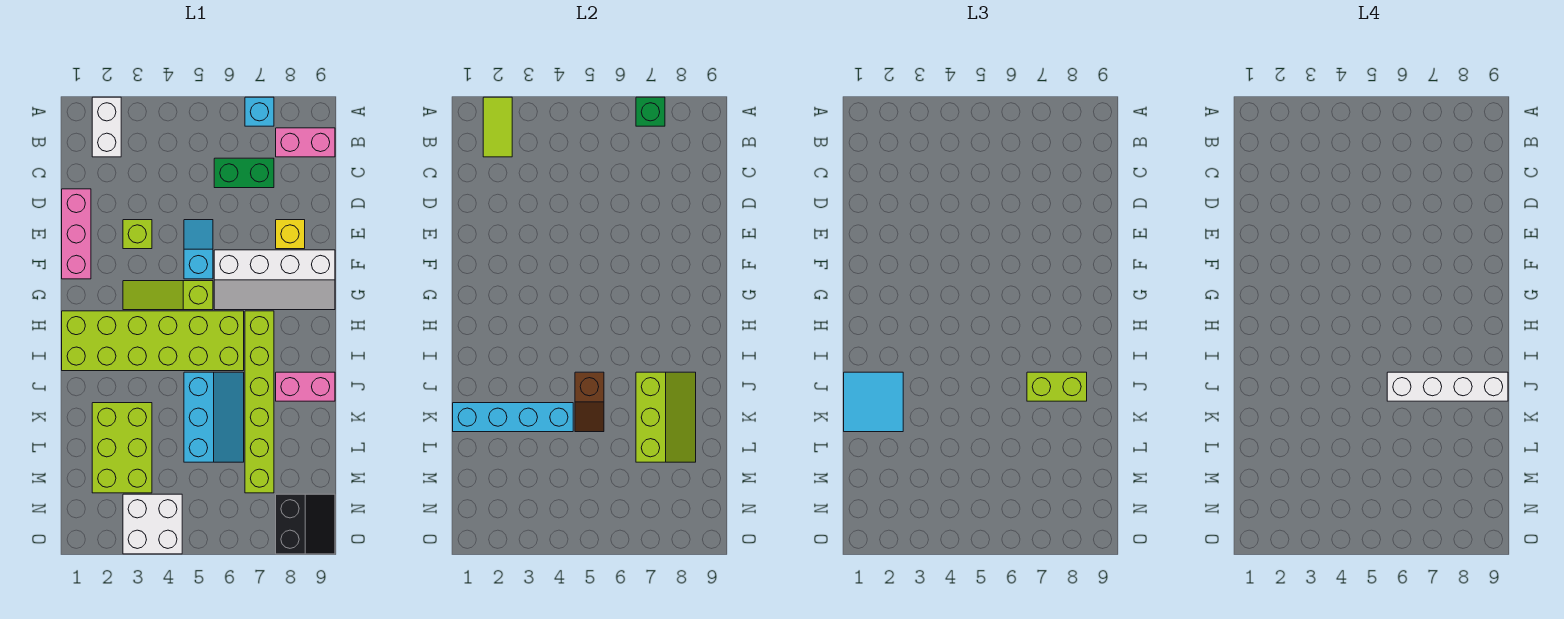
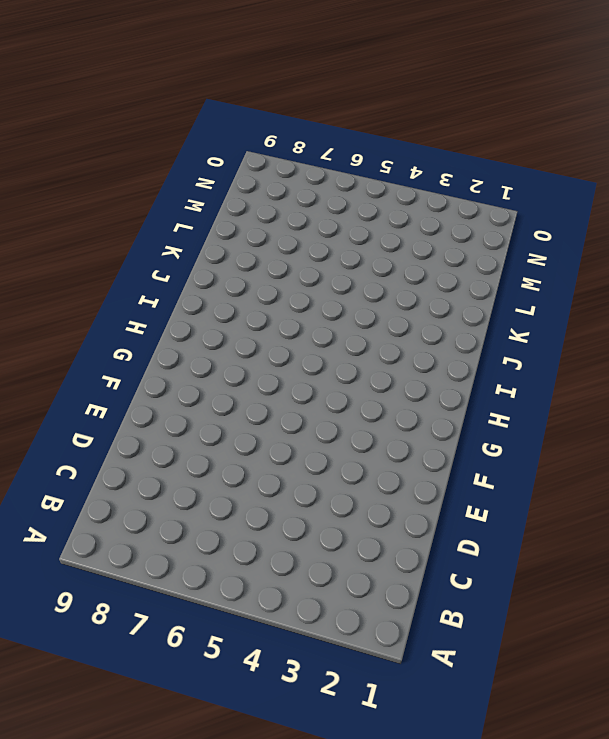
none -> white brick A2:B2 level 1
none -> cyan brick A7 level 1
none -> pink brick B8:B9 level 1

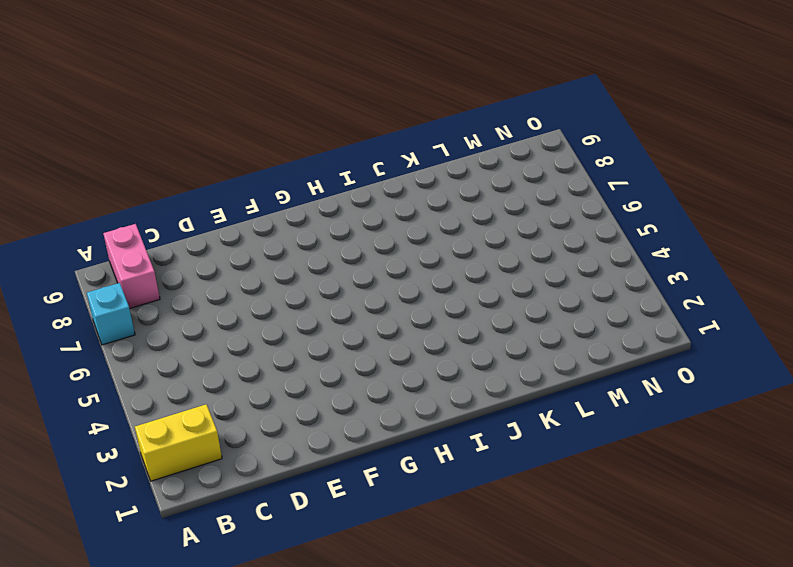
yellow brick A2:B2 level 1 -> white brick A2:B2 level 1
none -> green brick C6:C7 level 1
none -> pink brick D1:F1 level 1
none -> lime brick E3 level 1

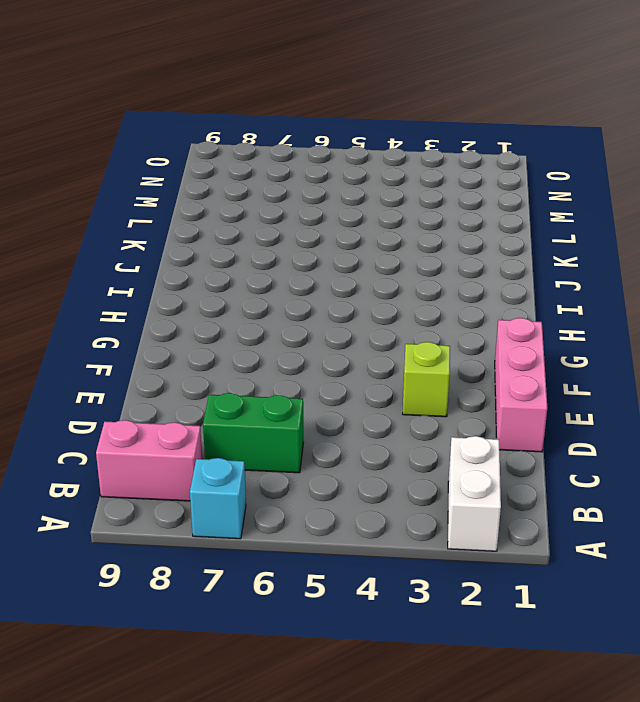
none -> cyan slope E5:F5 level 1 top F
none -> yellow brick E8 level 1
none -> white slope F6:G9 level 1 top F

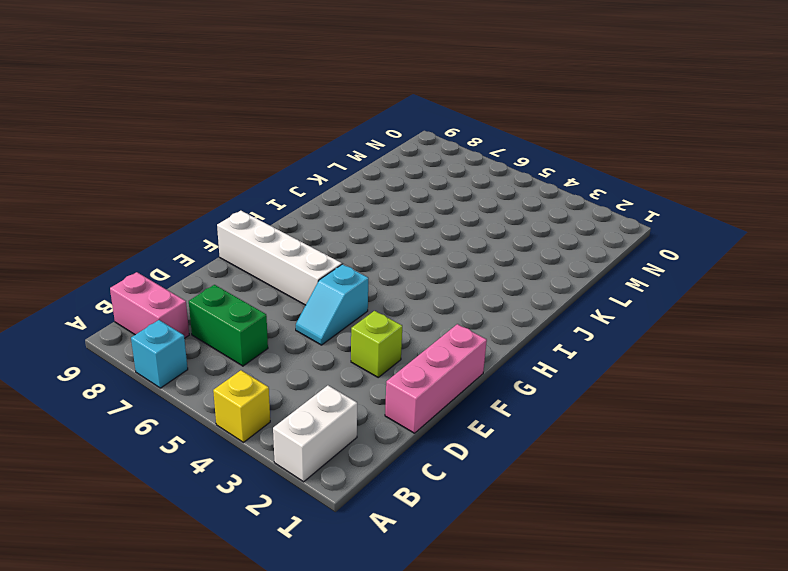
yellow brick A4 level 1 -> yellow brick E8 level 1
none -> lime slope G3:G5 level 1 top 5
none -> lime brick H1:I6 level 1
none -> lime brick H7:M7 level 1

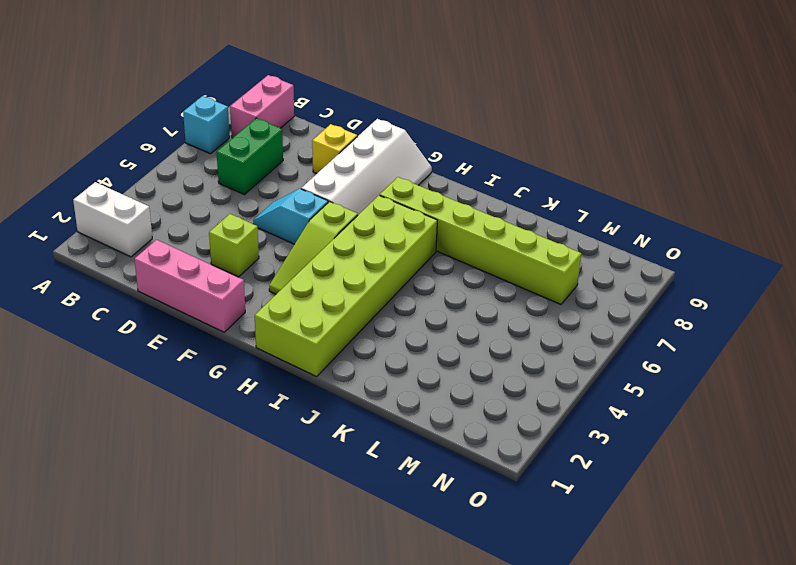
none -> cyan slope J5:L6 level 1 top 5
none -> pink brick J8:J9 level 1
none -> lime brick K2:M3 level 1

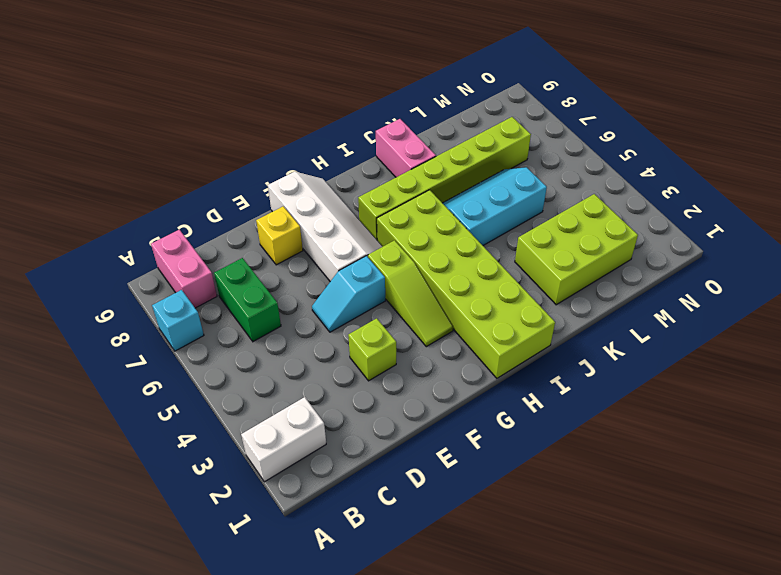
none -> pink brick D1:F1 level 1
none -> white brick N3:O4 level 1
none -> black slope N8:O9 level 1 top 8

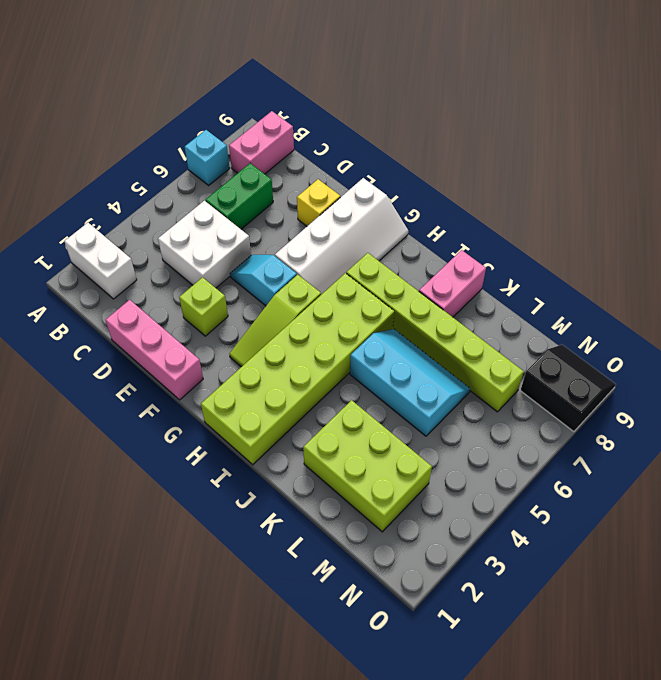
white brick C4:D5 level 1 -> white brick N3:O4 level 1
none -> lime tile A2:B2 level 2
none -> green brick A7 level 2
none -> brown slope J5:K5 level 2 top J

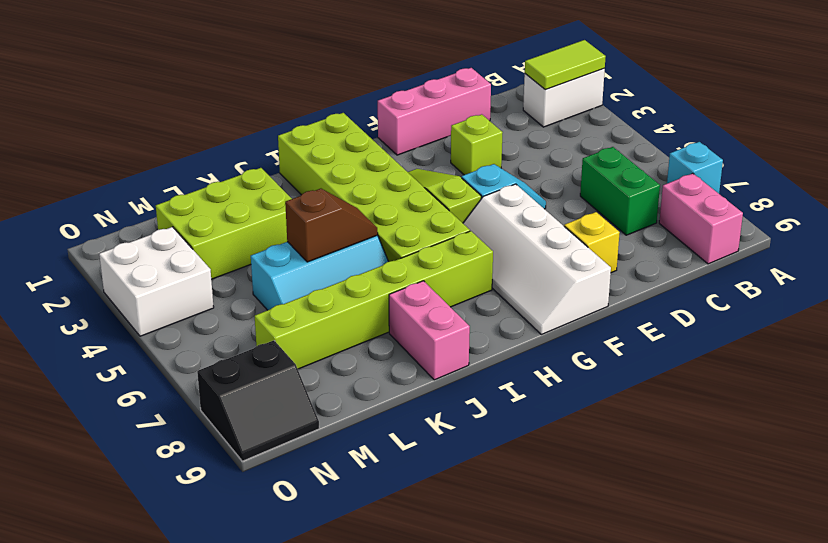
brown slope J5:K5 level 2 top K -> brown slope J5:K5 level 2 top J
none -> green brick A7 level 2
none -> lime slope J7:L8 level 2 top 7
none -> cyan brick K1:K4 level 2

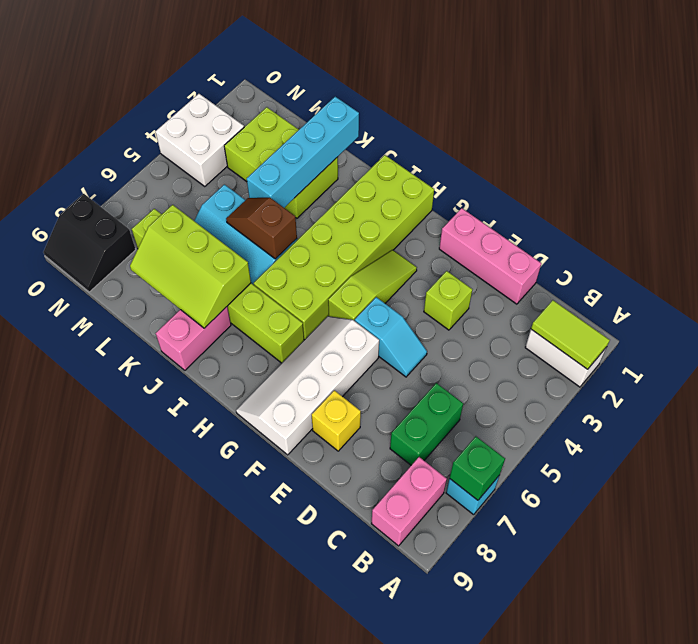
none -> cyan tile J1:K2 level 3
none -> lime brick J7:J8 level 3
none -> white brick J6:J9 level 4

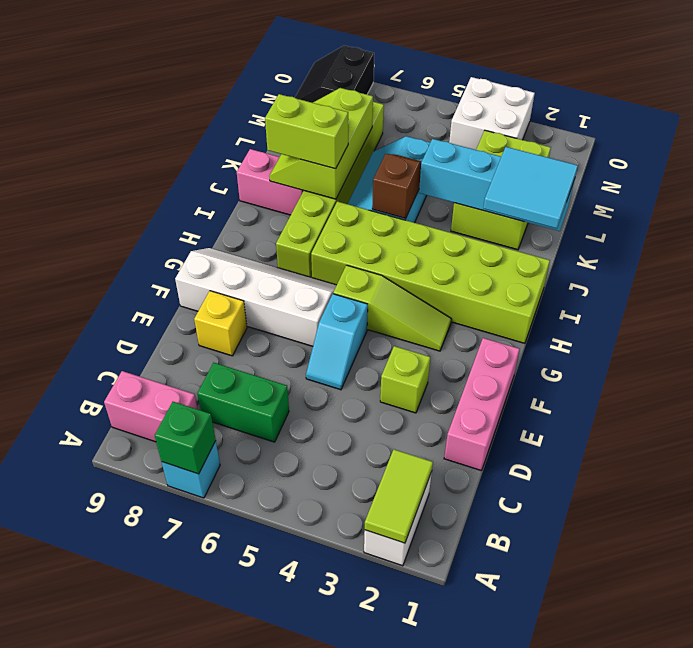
none -> white brick J6:J9 level 4

